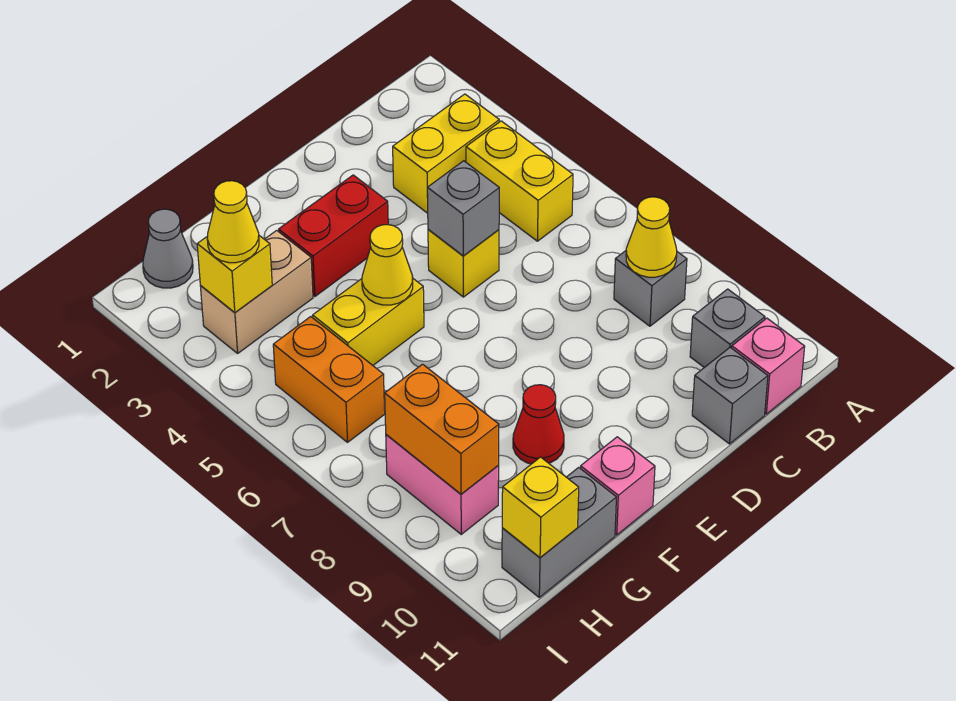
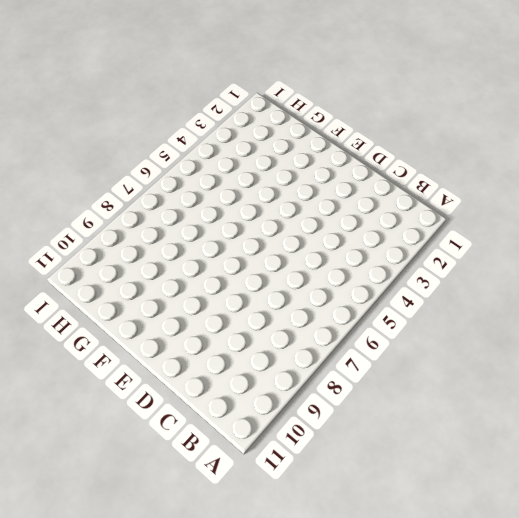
none -> yellow brick B3:C3 level 1
none -> yellow brick B4:B5 level 1
none -> grey brick B8 level 1

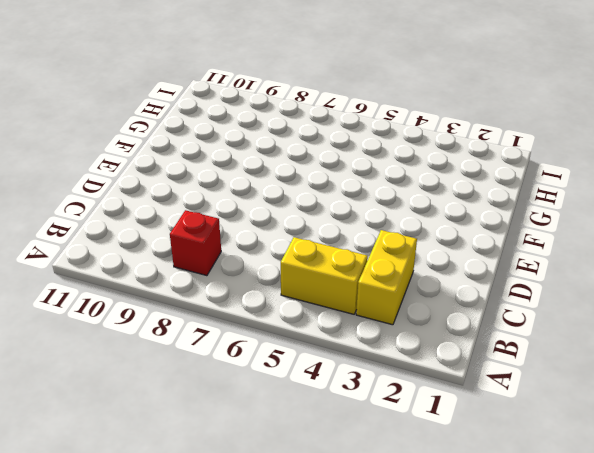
red brick B8 level 1 -> grey brick B8 level 1
none -> grey brick B10 level 1
none -> pink brick B11 level 1
none -> grey brick C11 level 1

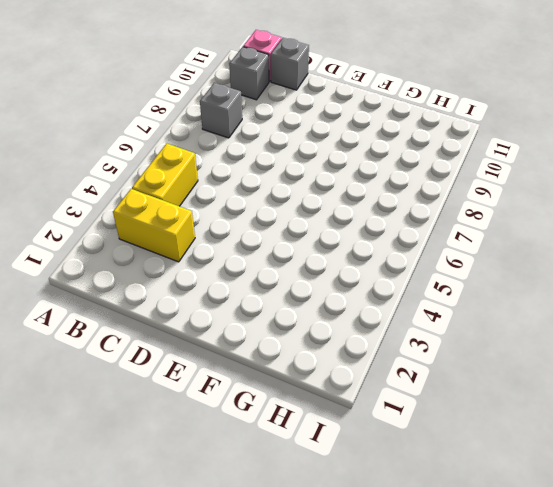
none -> yellow brick D5 level 1
none -> red brick E3:F3 level 1
none -> yellow brick F5:G5 level 1

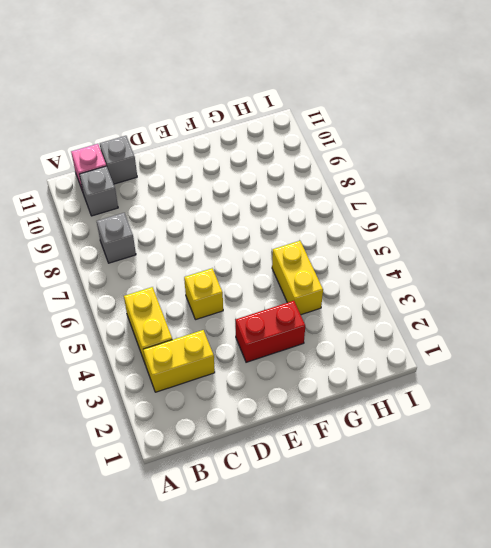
yellow brick G4:G5 level 1 -> yellow brick F5:G5 level 1
none -> red cone F9 level 1
none -> pink brick F11 level 1
none -> tan brick G3:H3 level 1

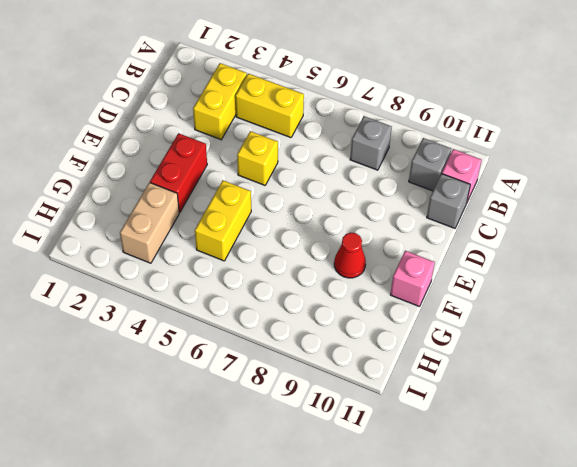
none -> grey brick G11:H11 level 1
none -> grey cone H1 level 1
none -> orange brick H5:H6 level 1

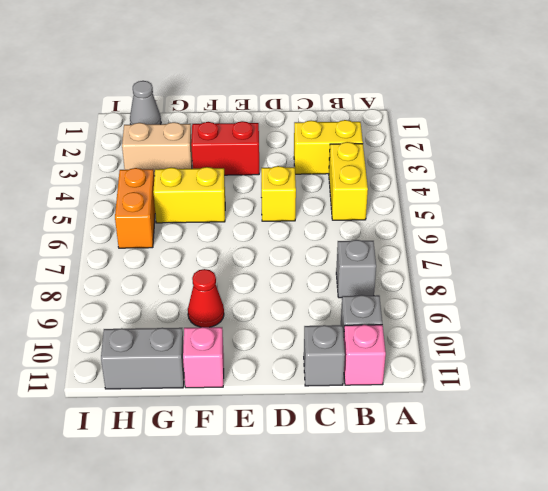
none -> pink brick H8:H9 level 1
none -> yellow cone B8 level 2
none -> grey brick D5 level 2

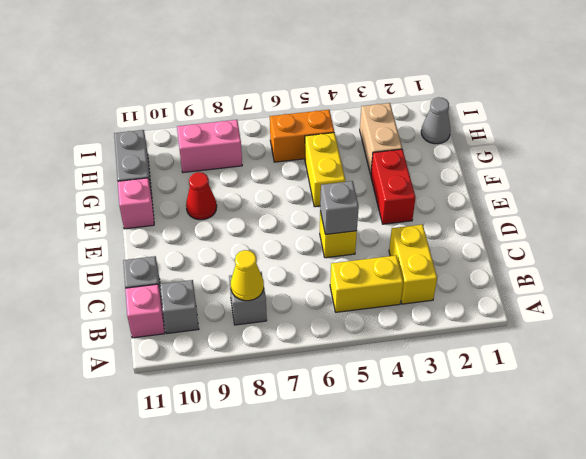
none -> yellow cone F5 level 2
none -> yellow brick H3 level 2
none -> orange brick H8:H9 level 2

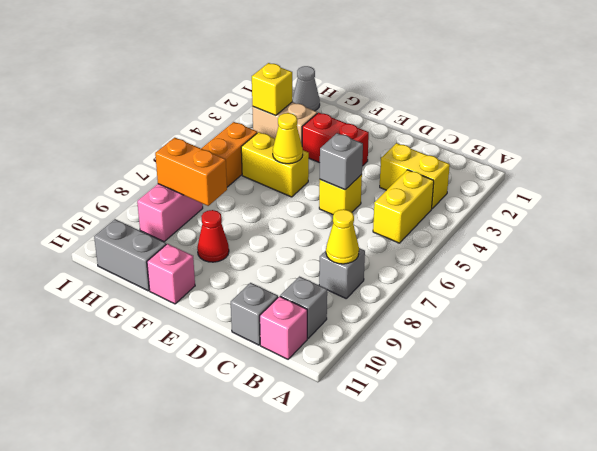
orange brick G8:H8 level 2 -> orange brick H8:H9 level 2
none -> yellow brick H11 level 2
none -> yellow cone H3 level 3

